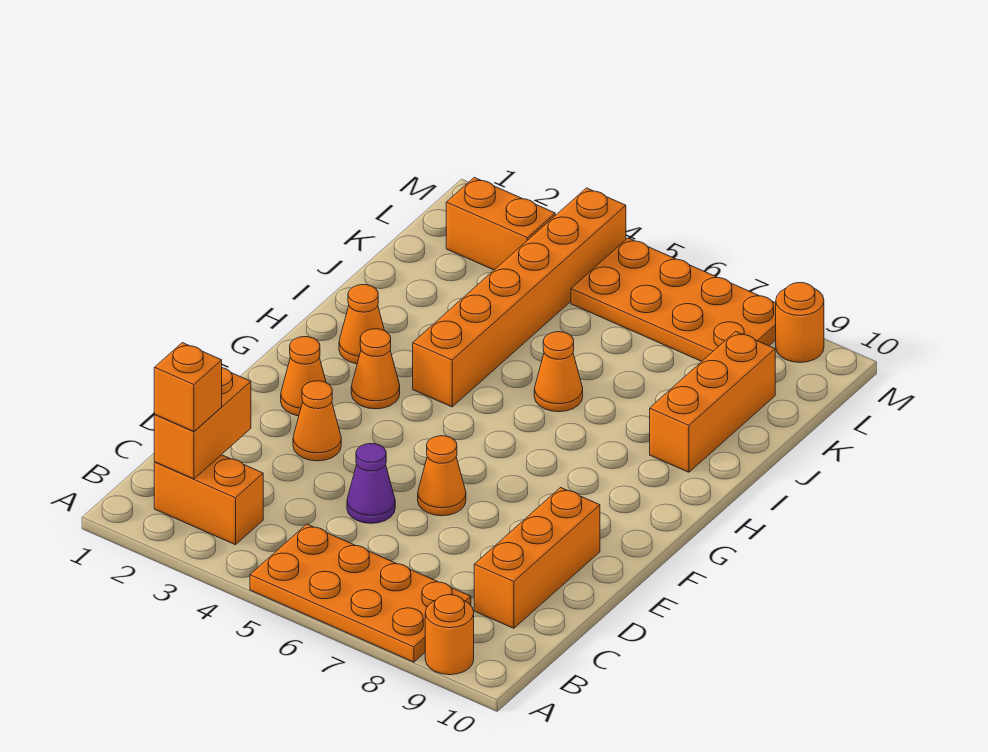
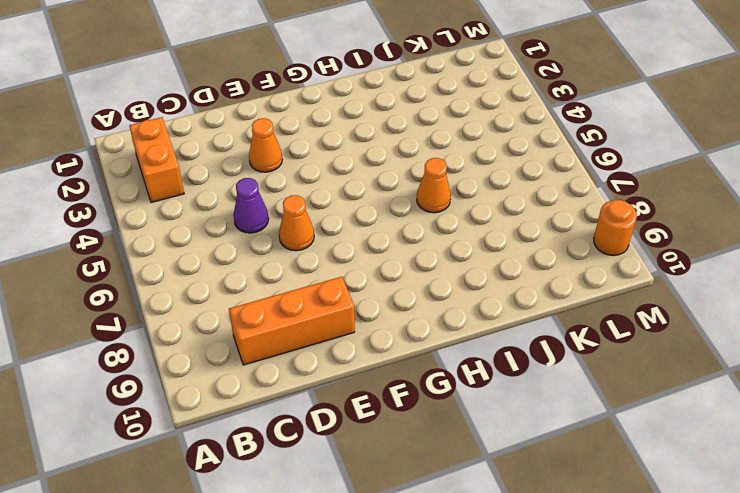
none -> orange plate A5:B8 level 1
none -> orange round brick A9 level 1
none -> orange cone F2 level 1

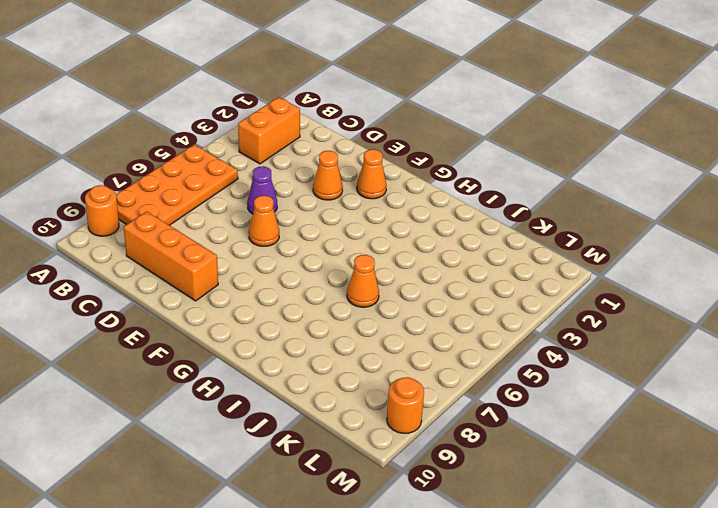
none -> orange cone G3 level 1
none -> orange cone H2 level 1
none -> orange brick H4:M4 level 1

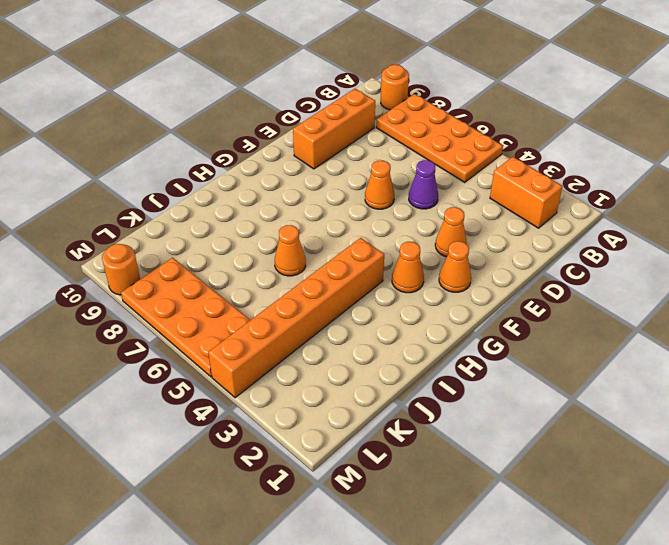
none -> orange cone H2 level 1
none -> orange brick I9:K9 level 1
none -> orange brick L2:L3 level 1

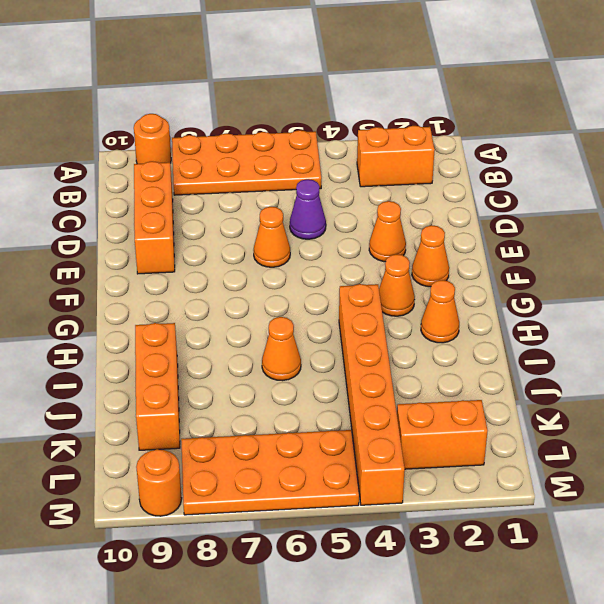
none -> orange brick B2:C2 level 2
none -> orange brick B2 level 3

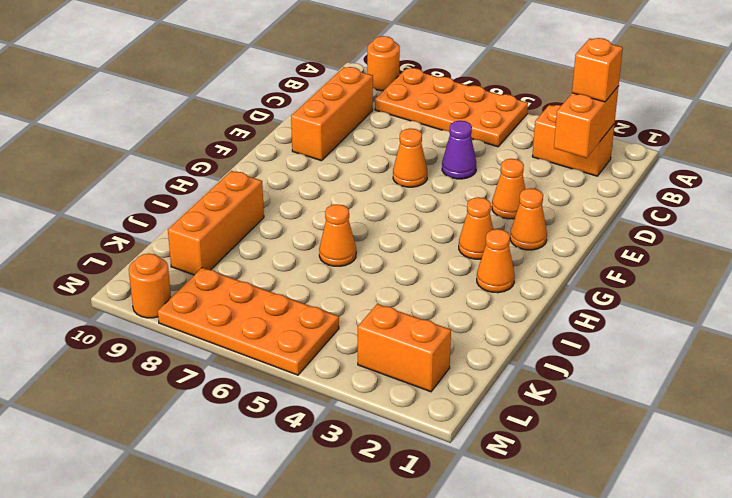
none -> orange brick H4:M4 level 1

